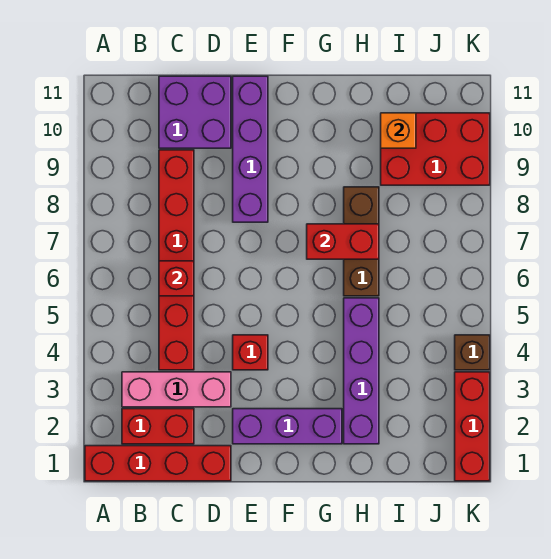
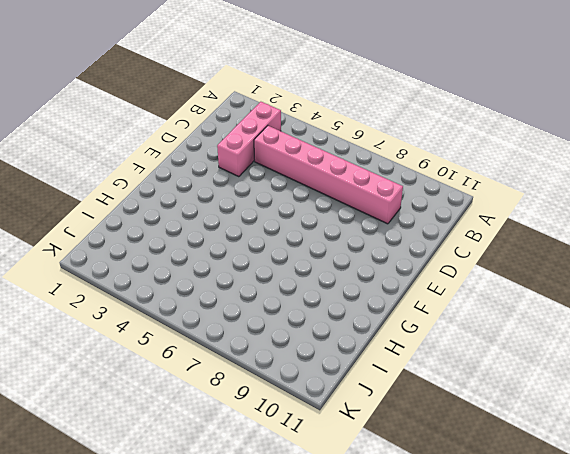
pink brick C4:C9 level 1 -> red brick C4:C9 level 1
none -> red brick A1:D1 level 1
none -> red brick B2:C2 level 1
none -> purple brick C10:D11 level 1

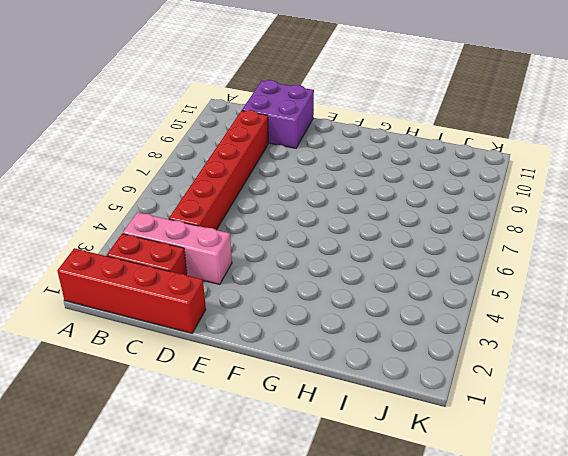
none -> purple brick E2:G2 level 1
none -> red brick E4 level 1
none -> purple brick E8:E11 level 1

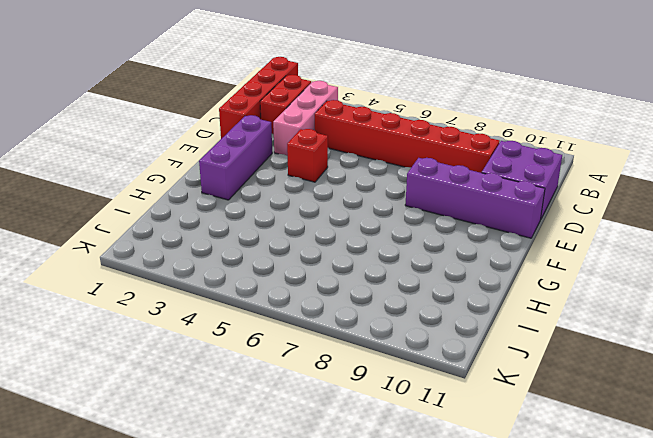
none -> purple brick H2:H5 level 1
none -> brown brick H6:H8 level 1
none -> red brick I9:K10 level 1

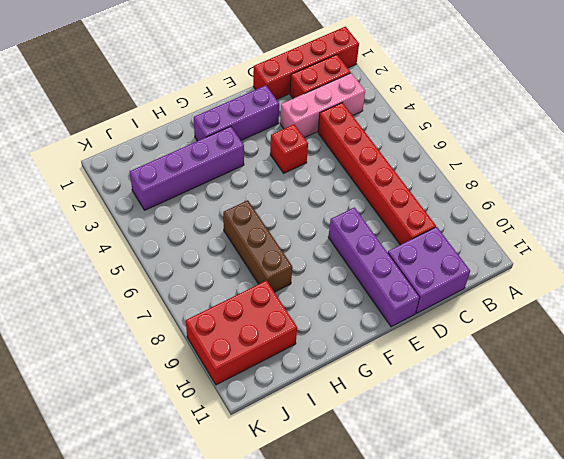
purple brick G3:J3 level 1 -> purple brick H2:H5 level 1
none -> red brick K1:K3 level 1
none -> brown brick K4 level 1
none -> red brick C6 level 2

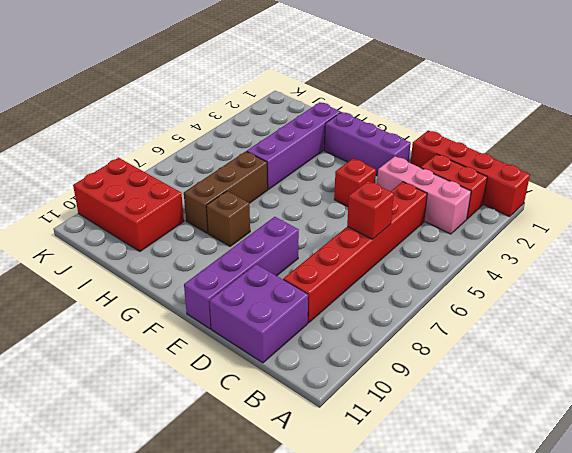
brown brick G8 level 1 -> brown brick K4 level 1
none -> red brick K1:K3 level 1
none -> red brick G7:H7 level 2
none -> orange brick I10 level 2

